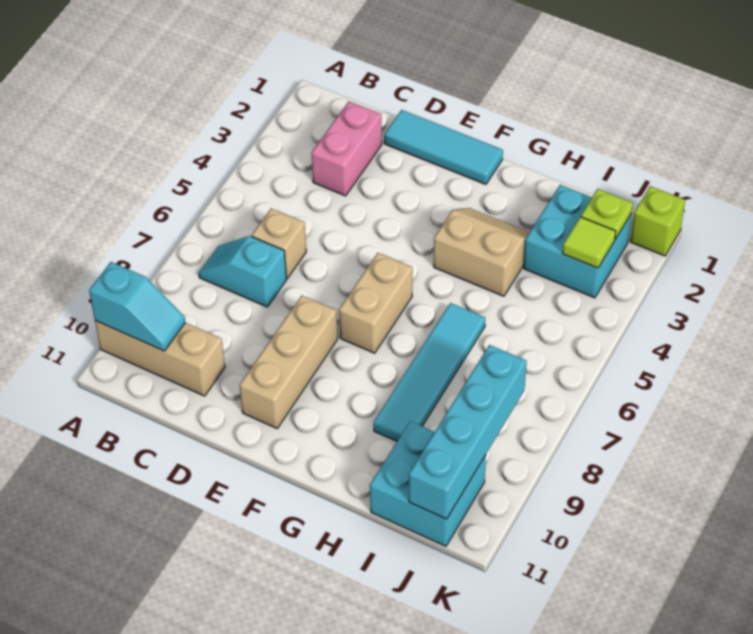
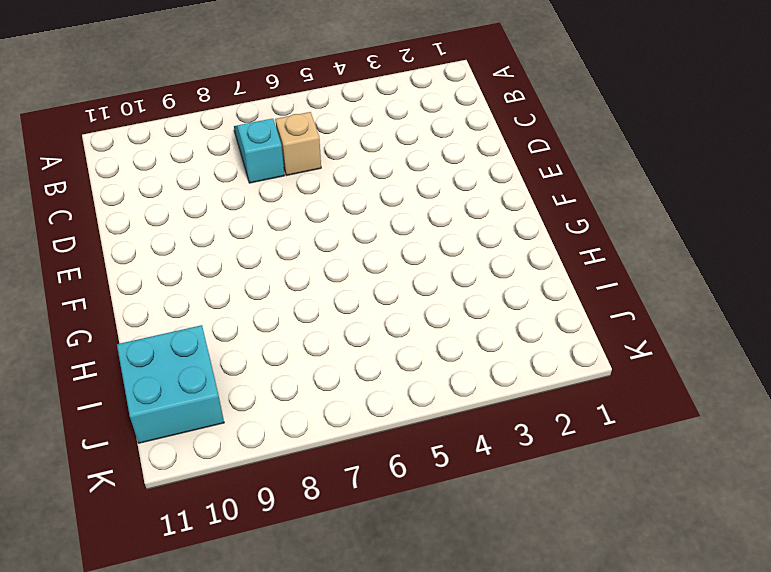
none -> tan brick A10:C10 level 1
none -> pink brick C2:C3 level 1
none -> cyan tile D1:F1 level 1

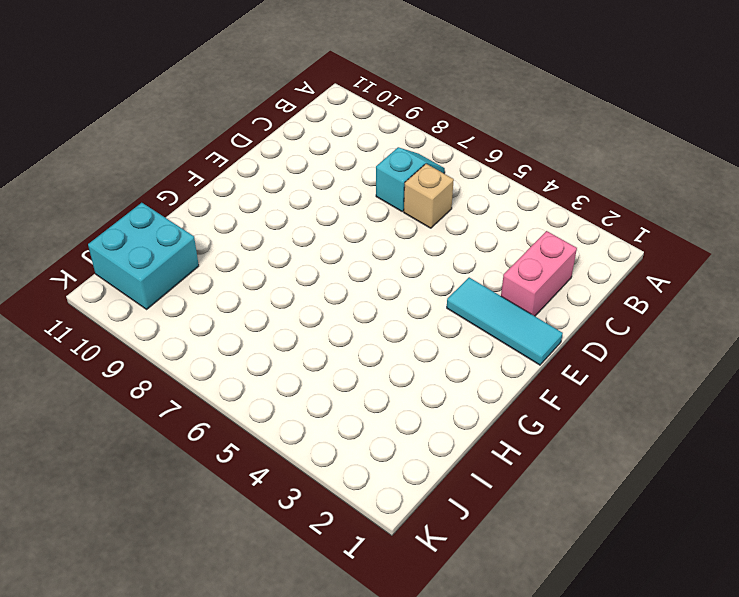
pink brick C2:D2 level 1 -> pink brick C2:C3 level 1
cyan tile E1:E3 level 1 -> cyan tile D1:F1 level 1
none -> tan brick A10:C10 level 1
none -> tan brick E8:E10 level 1
none -> tan brick F6:F7 level 1

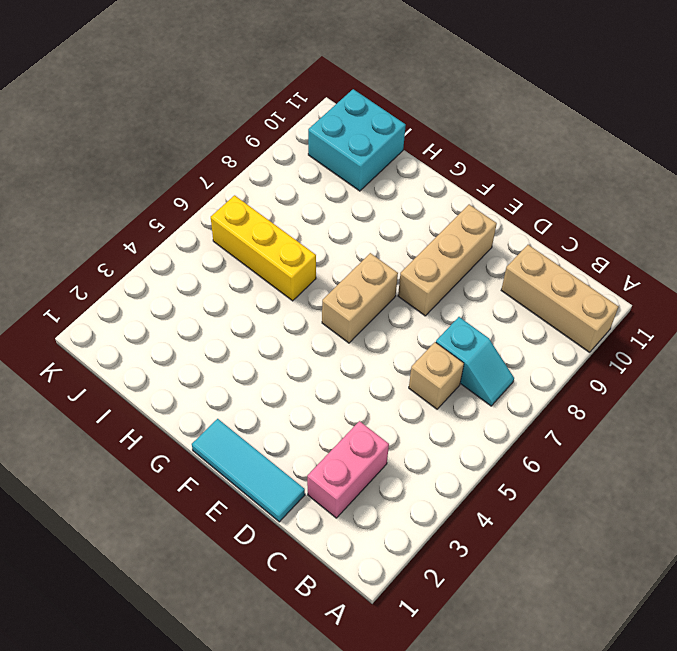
yellow brick H6:J6 level 1 -> cyan tile H6:H9 level 1
none -> tan slope G3:H4 level 1 top 4
none -> cyan brick I2:J3 level 1
none -> lime brick K1 level 1

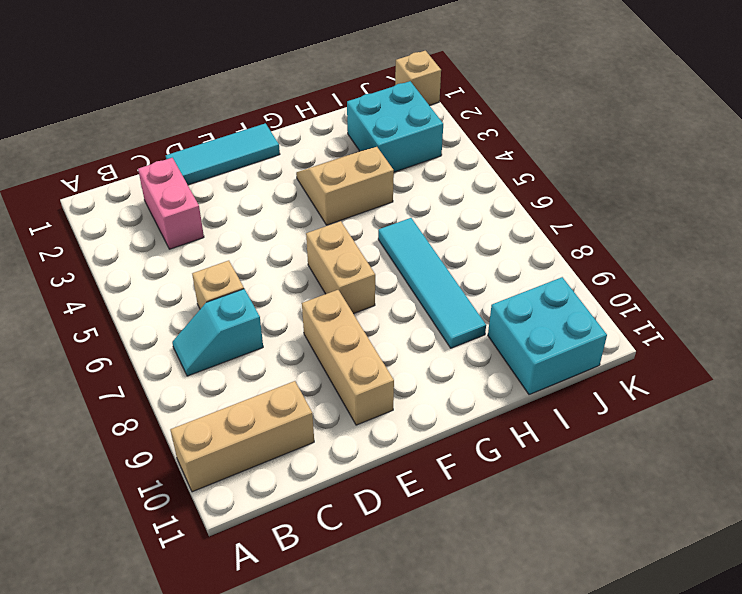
tan brick K1 level 1 -> lime brick K1 level 1
none -> cyan slope A10:B10 level 2 top A
none -> lime plate J2 level 2
none -> lime tile J3 level 2

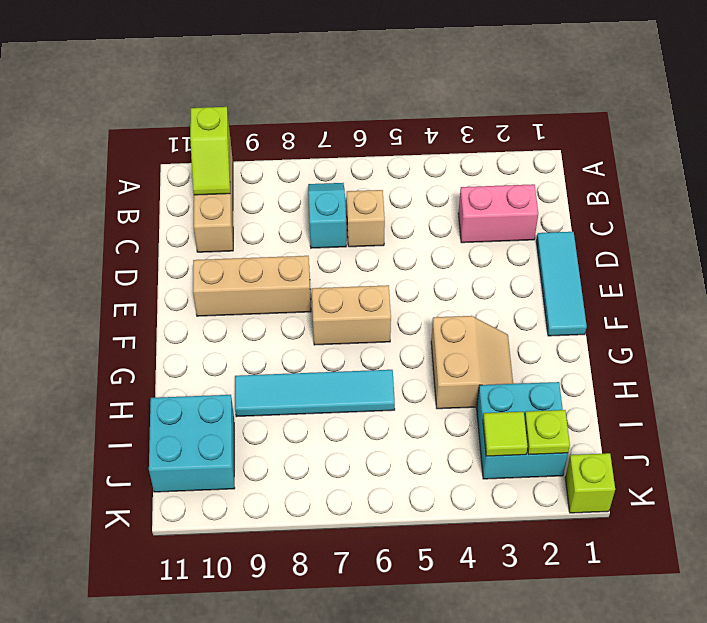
lime slope A10:B10 level 2 top A -> cyan slope A10:B10 level 2 top A
none -> cyan brick J8:J11 level 2

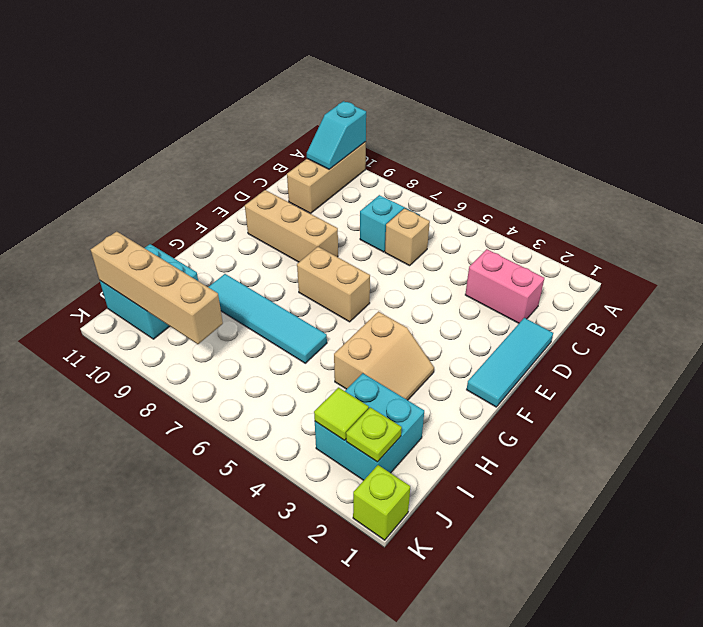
tan brick J8:J11 level 2 -> cyan brick J8:J11 level 2

